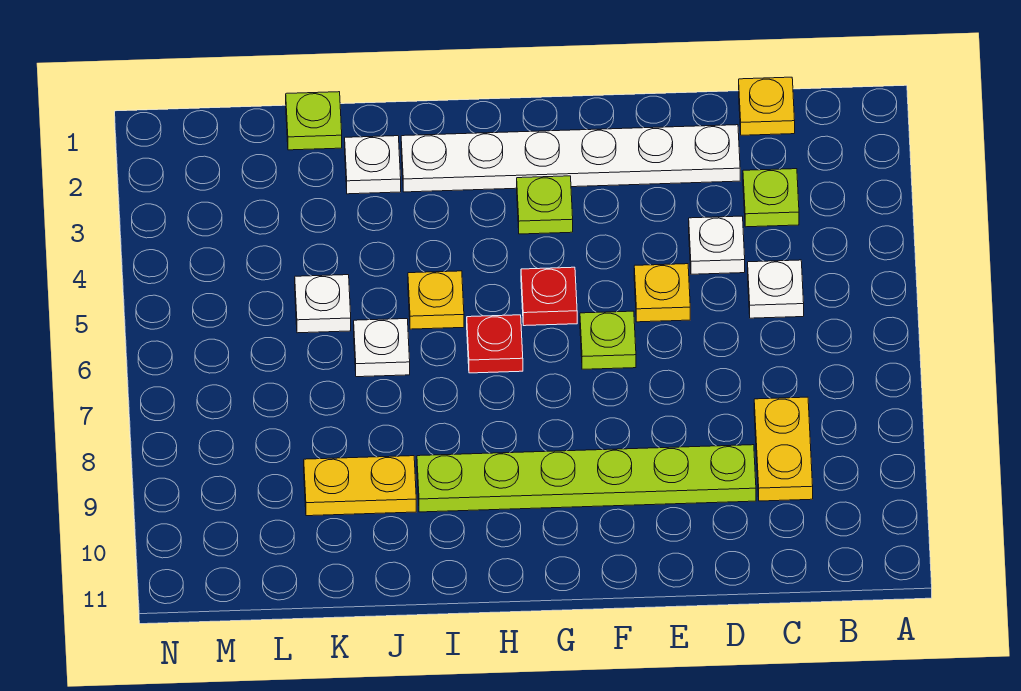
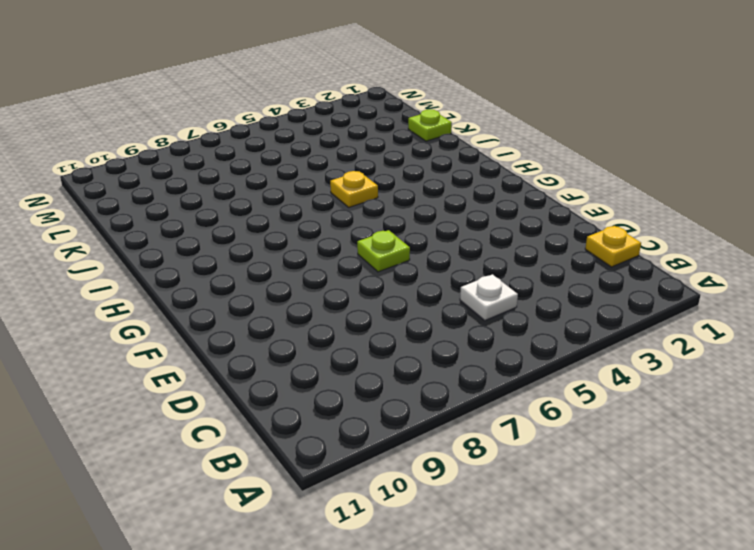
none -> lime plate C3 level 1
none -> yellow plate C8:C9 level 1
none -> white plate D2:I2 level 1

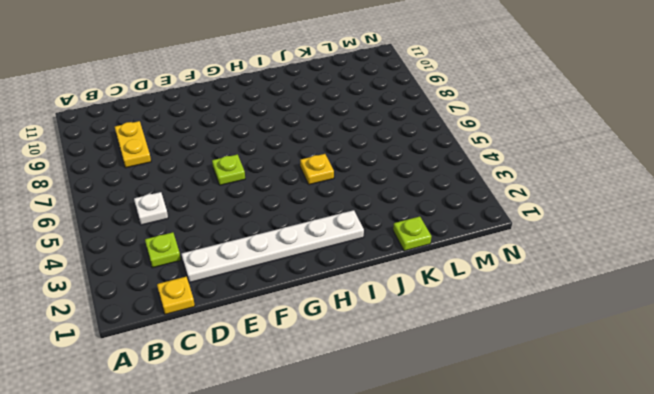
none -> white plate D4 level 1
none -> lime plate D9:I9 level 1
none -> yellow plate E5 level 1

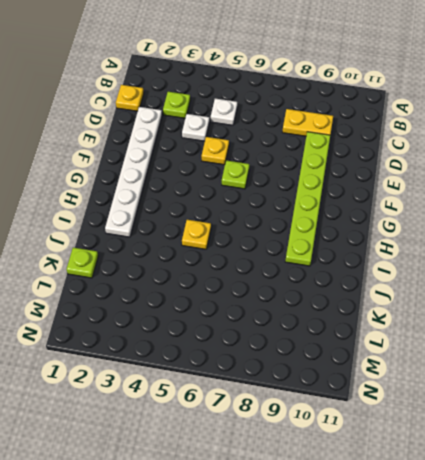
none -> lime plate G3 level 1
none -> red plate G5 level 1
none -> red plate H6 level 1

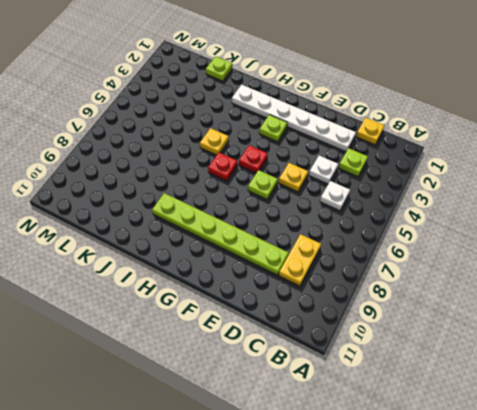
none -> white plate J2 level 1
none -> white plate J6 level 1
none -> yellow plate J9:K9 level 1

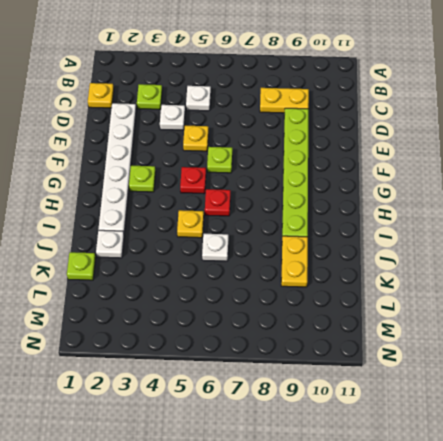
none -> white plate K5 level 1

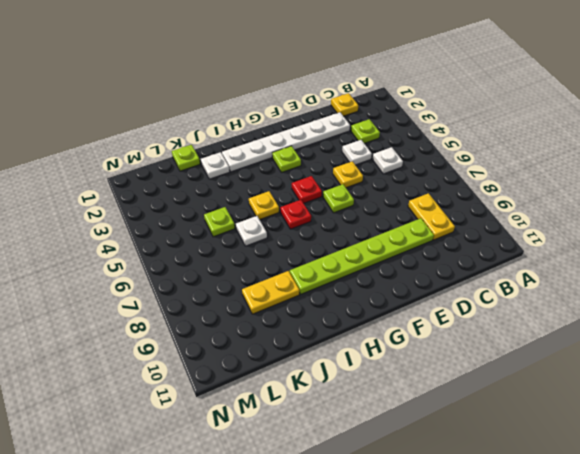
lime plate K5 level 1 -> white plate K5 level 1

